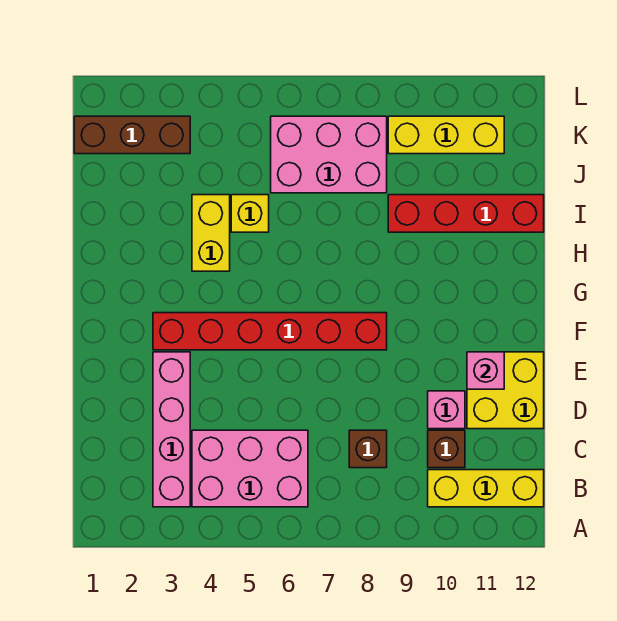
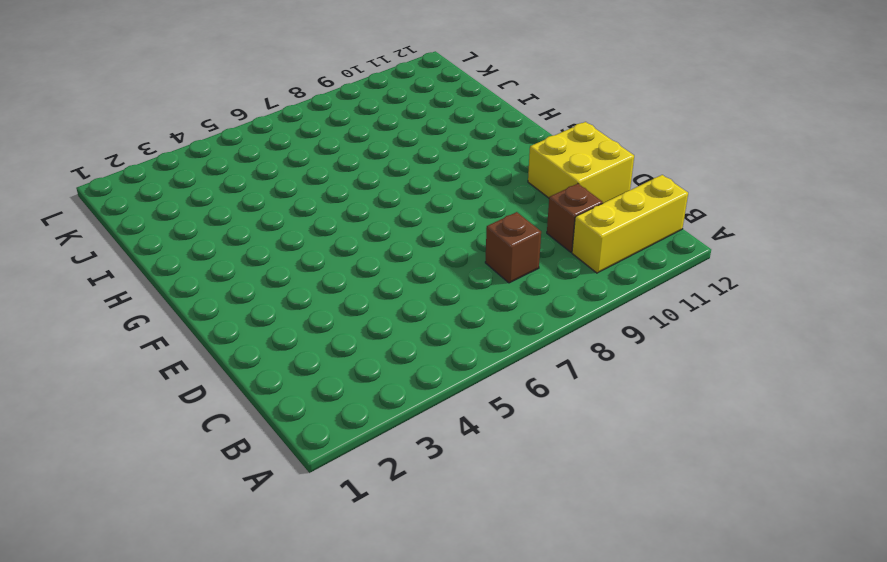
none -> pink brick B3:E3 level 1
none -> pink brick B4:C6 level 1
none -> pink brick D10 level 1

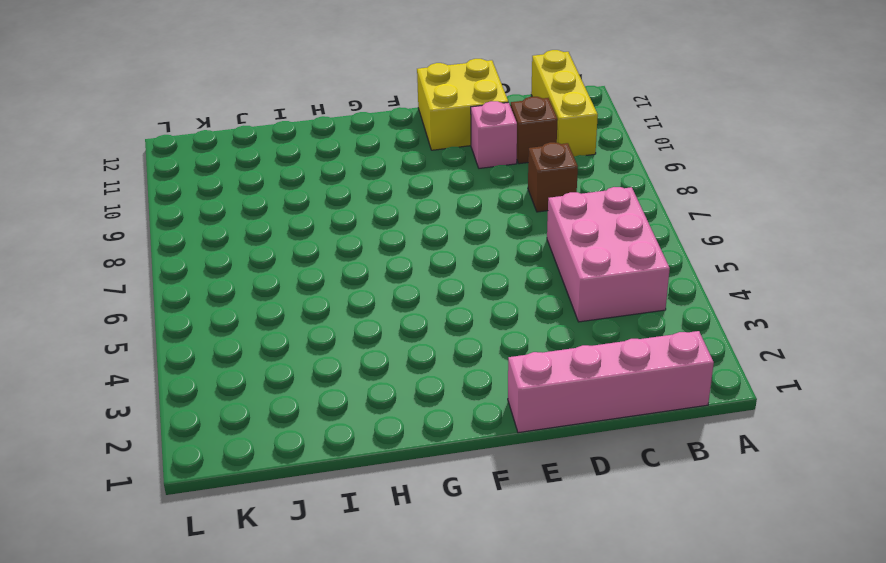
pink brick B1:E1 level 1 -> pink brick B3:E3 level 1
none -> red brick F3:F8 level 1
none -> yellow brick H4:I4 level 1
none -> yellow brick I5 level 1

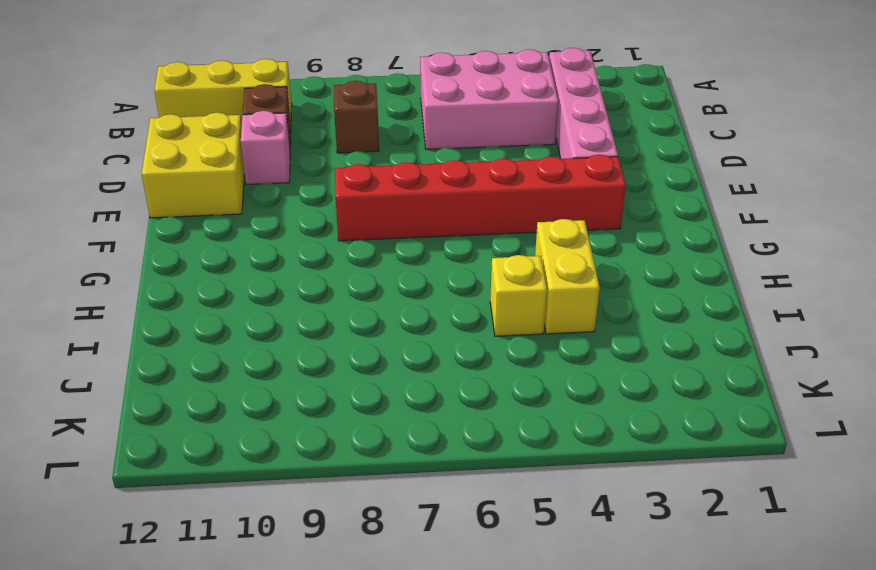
none -> red brick I9:I12 level 1
none -> pink brick J6:K8 level 1
none -> brown brick K1:K3 level 1

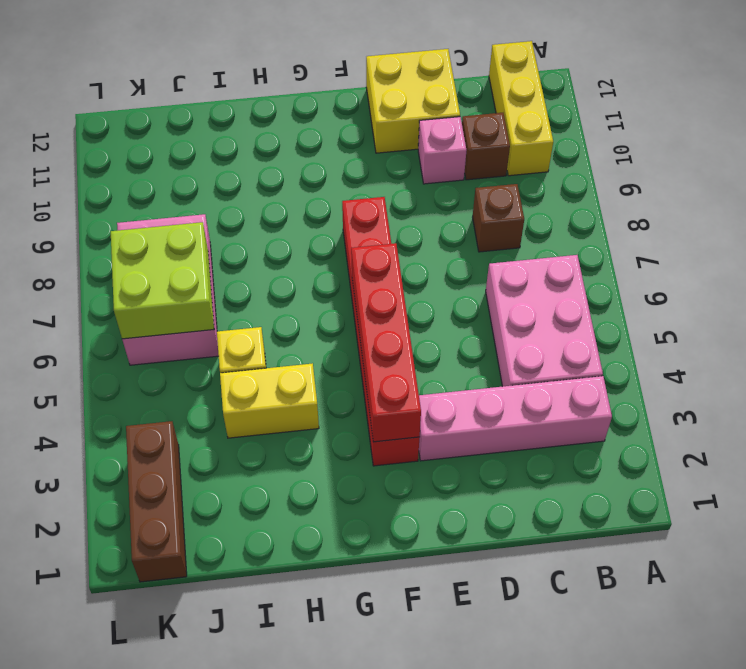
red brick F3:F6 level 2 -> red brick I9:I12 level 1
lime brick J6:K7 level 2 -> none
none -> yellow brick K9:K11 level 1
none -> pink brick E11 level 2

